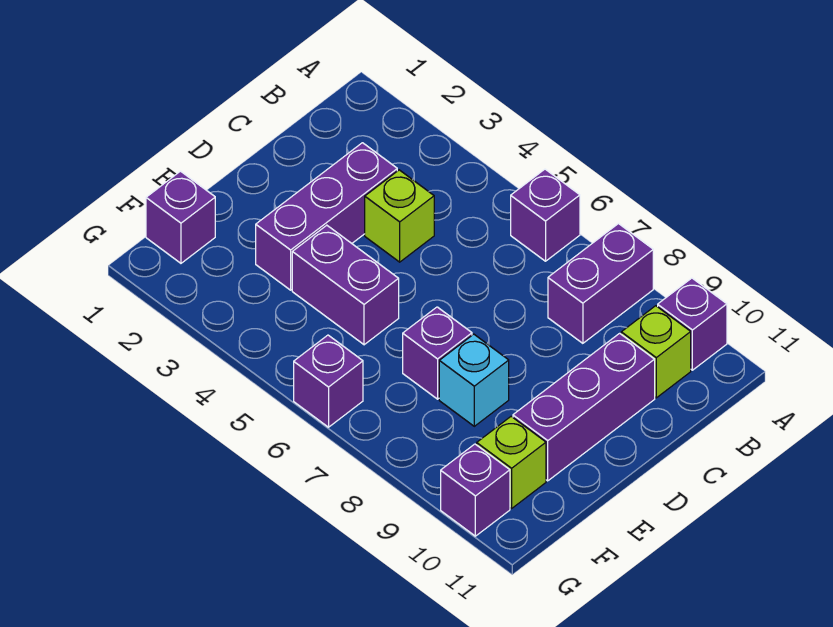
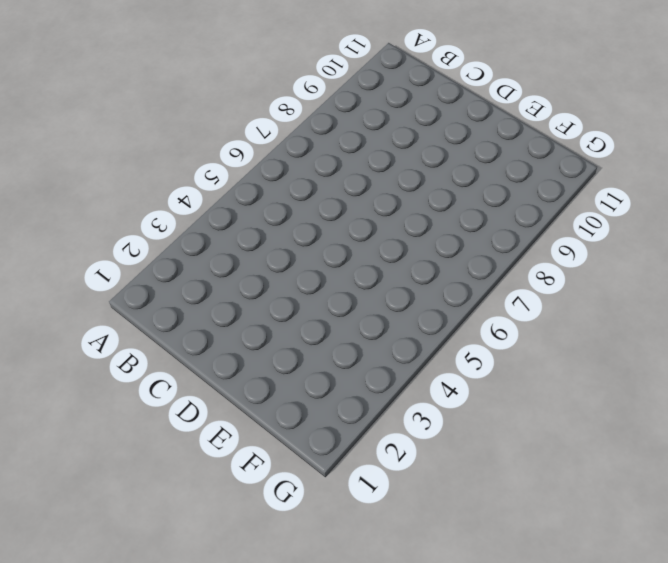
none -> purple brick A6 level 1
none -> purple brick A8:B8 level 1
none -> purple brick A10 level 1

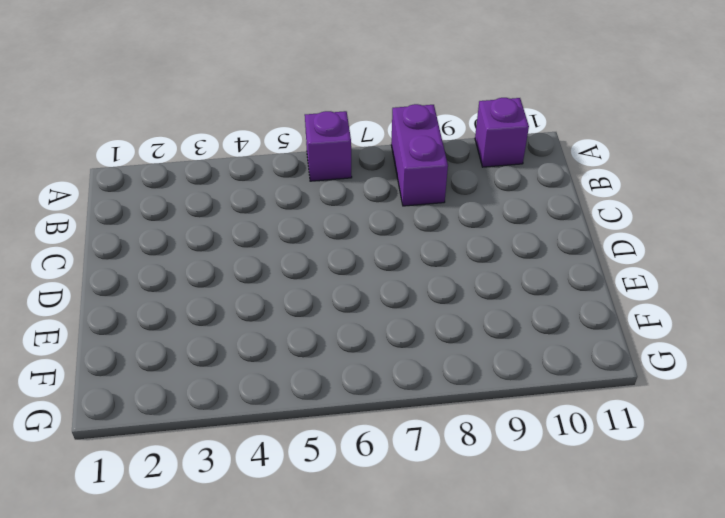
none -> lime brick B10 level 1
none -> purple brick C3:E3 level 1
none -> lime brick C4 level 1

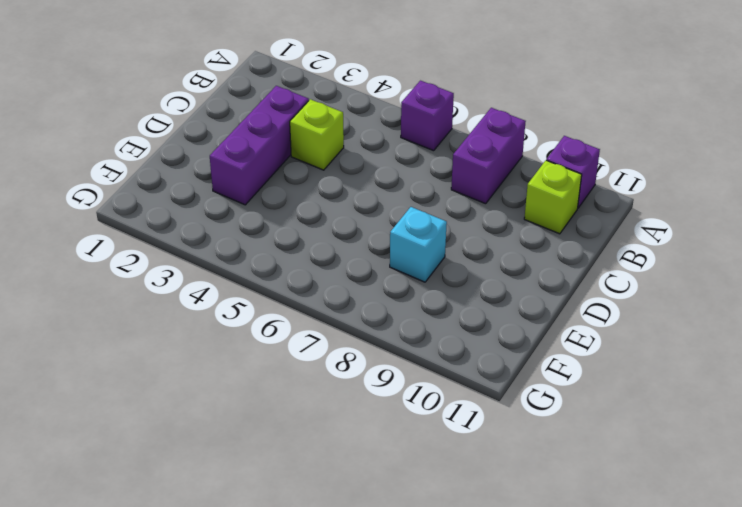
none -> purple brick C10:E10 level 1
none -> purple brick E4:E5 level 1
none -> purple brick E7 level 1

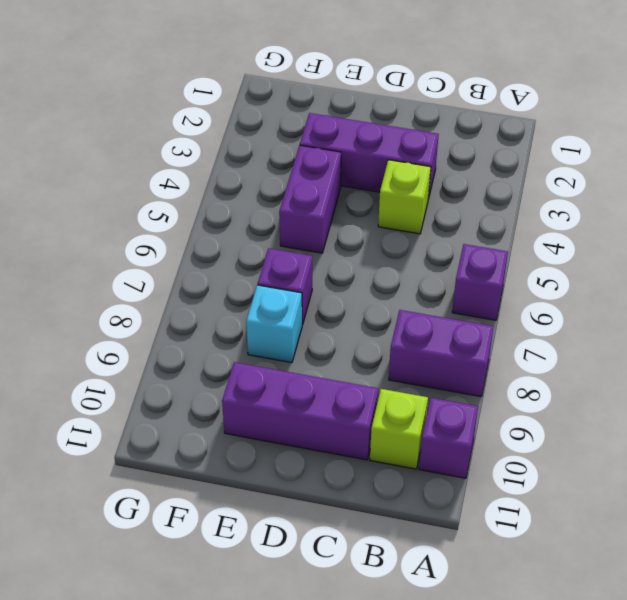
none -> purple brick F1 level 1
none -> lime brick F10 level 1
none -> purple brick G6 level 1

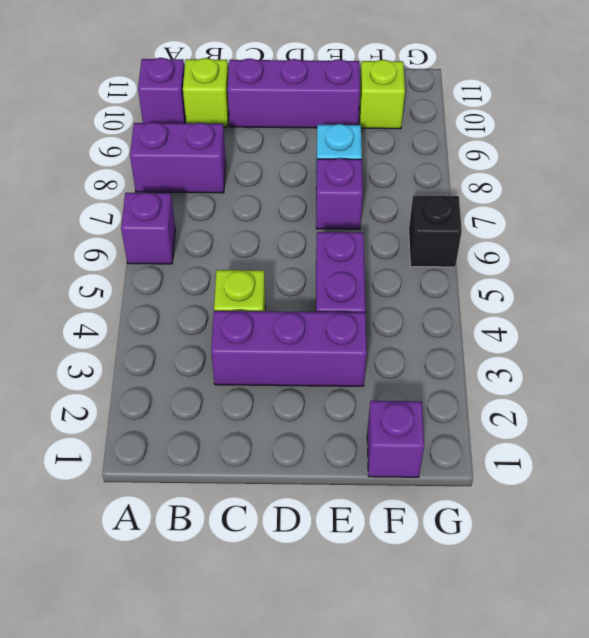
black brick G6 level 1 -> purple brick G6 level 1
none -> purple brick G10 level 1

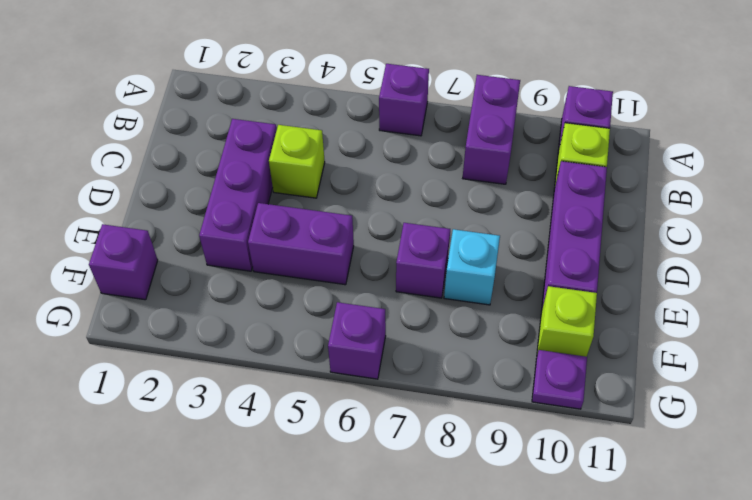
purple plate G10 level 1 -> purple brick G10 level 1

